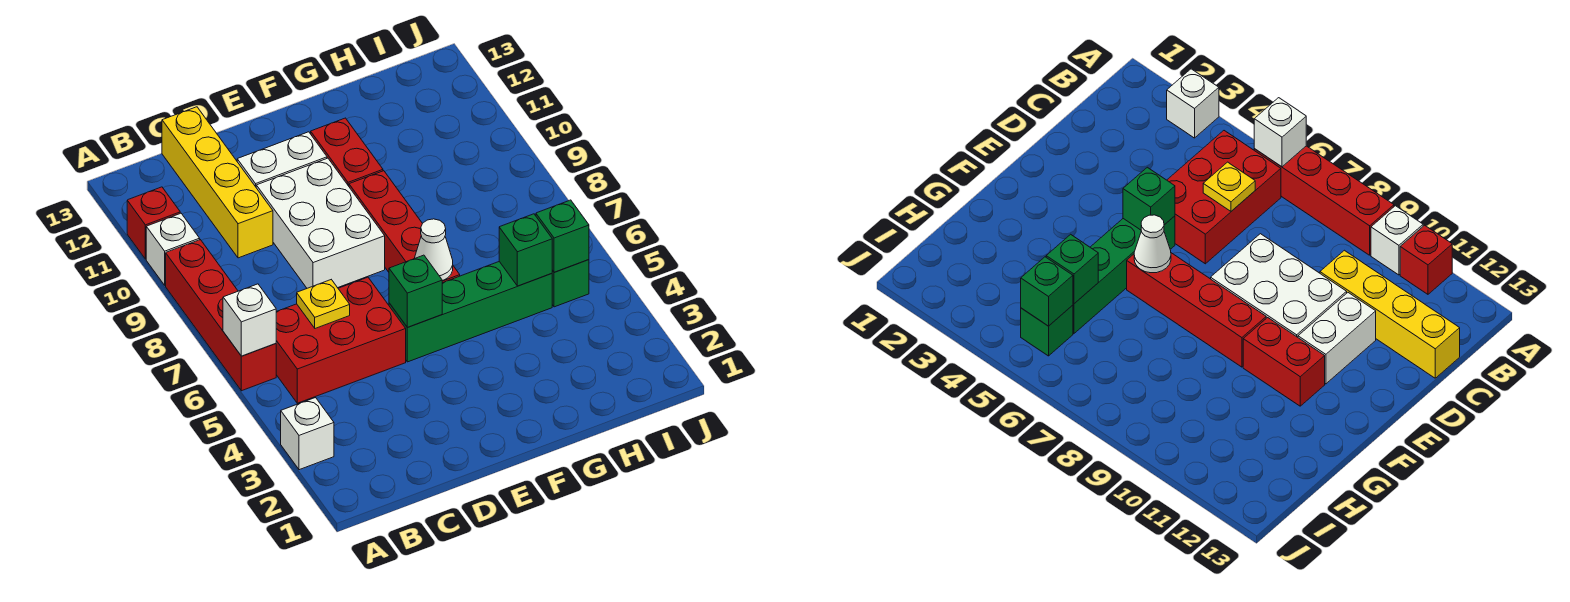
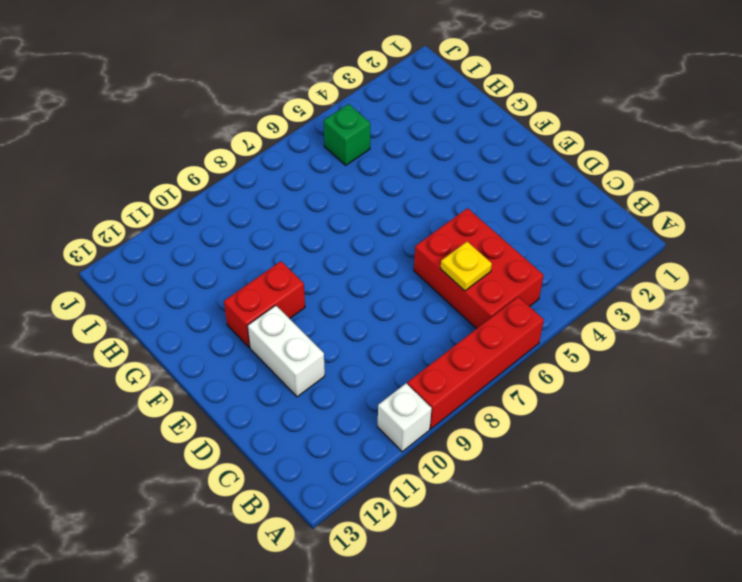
none -> white brick A3 level 1
none -> red brick A11 level 1
none -> yellow brick C10:C13 level 1

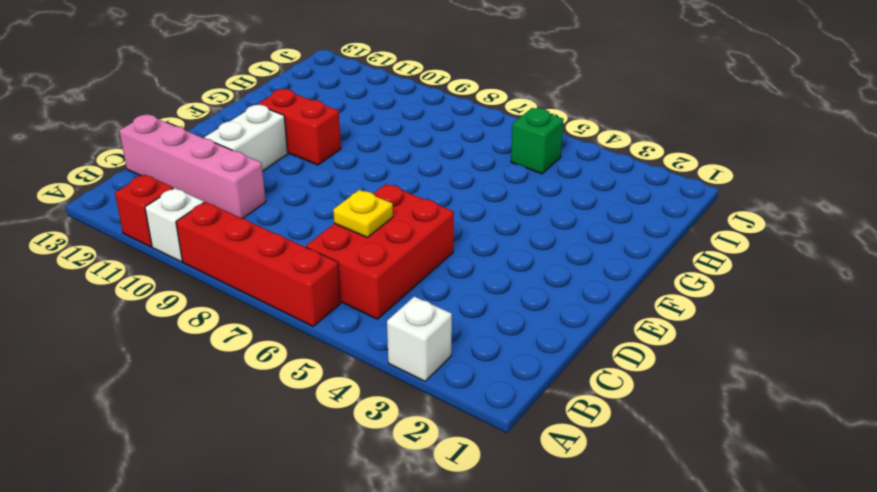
pink brick C10:C13 level 1 -> yellow brick C10:C13 level 1
none -> white brick D8:E10 level 1
none -> green brick E5:H5 level 1
none -> red brick F6:F9 level 1

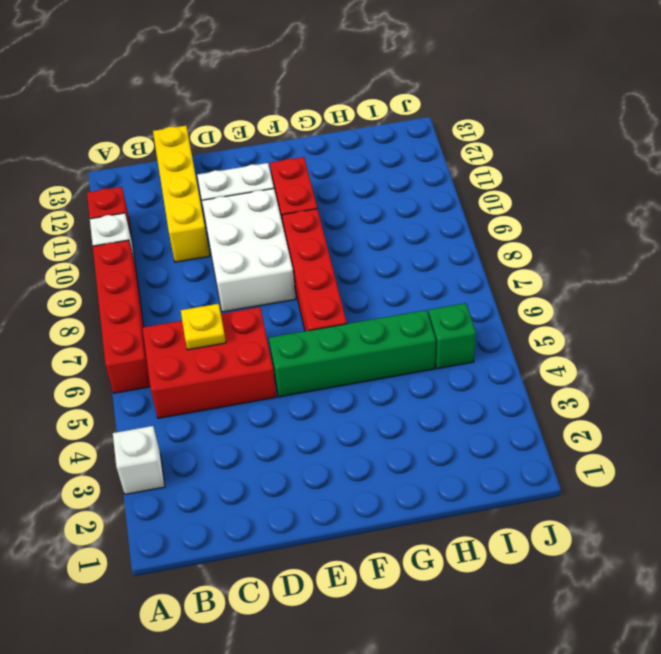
none -> white brick A6 level 2
none -> green brick E5 level 2
none -> white cone F6 level 2

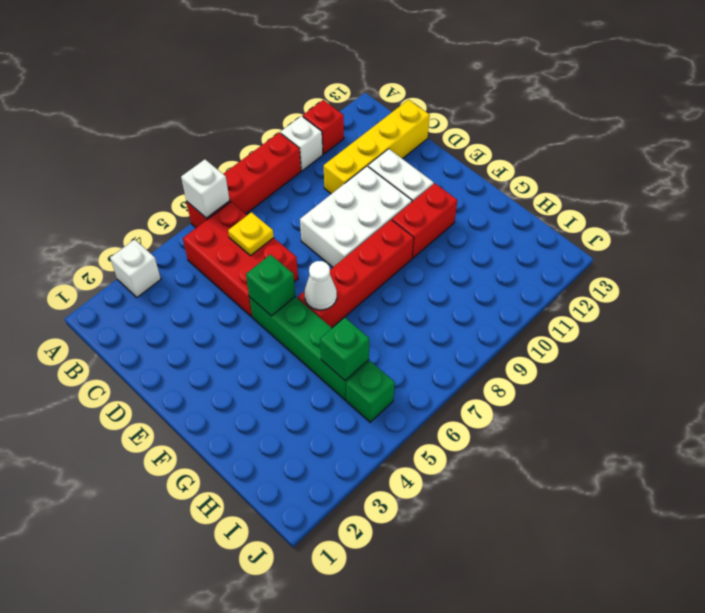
none -> green brick I5 level 2

